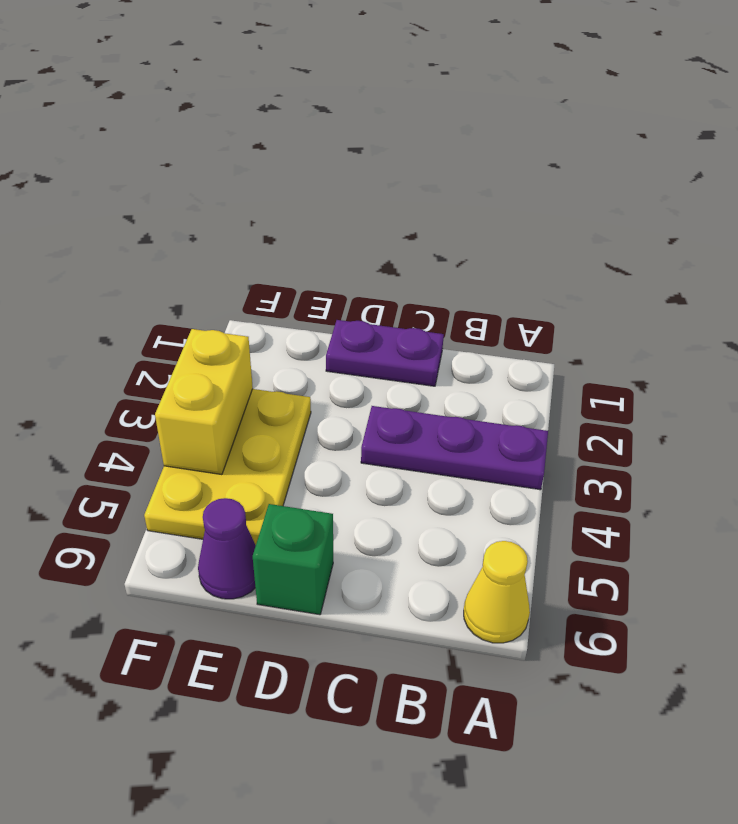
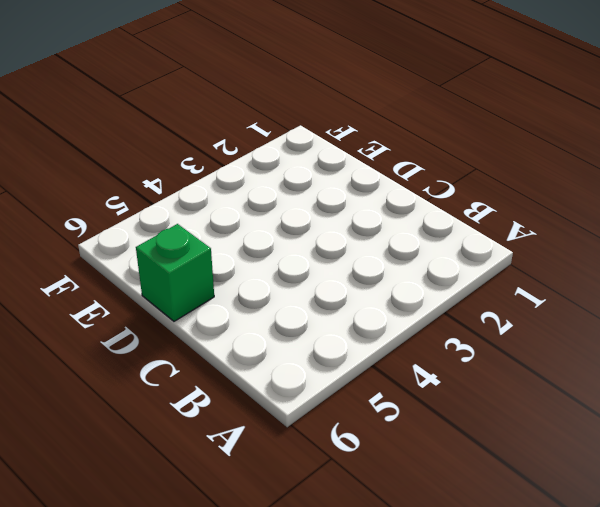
none -> purple plate A3:C3 level 1
none -> yellow cone A6 level 1

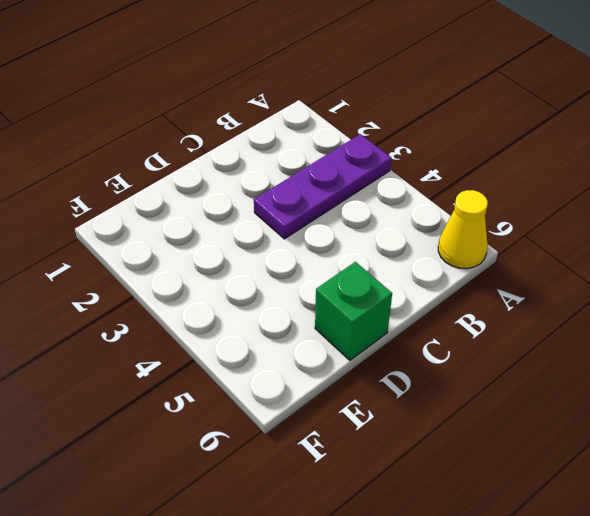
none -> purple plate C1:D1 level 1
none -> yellow plate E3:F5 level 1

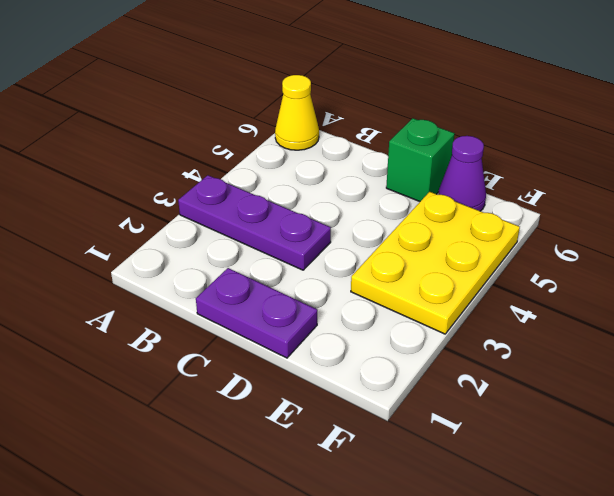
none -> yellow brick F3:F4 level 2

